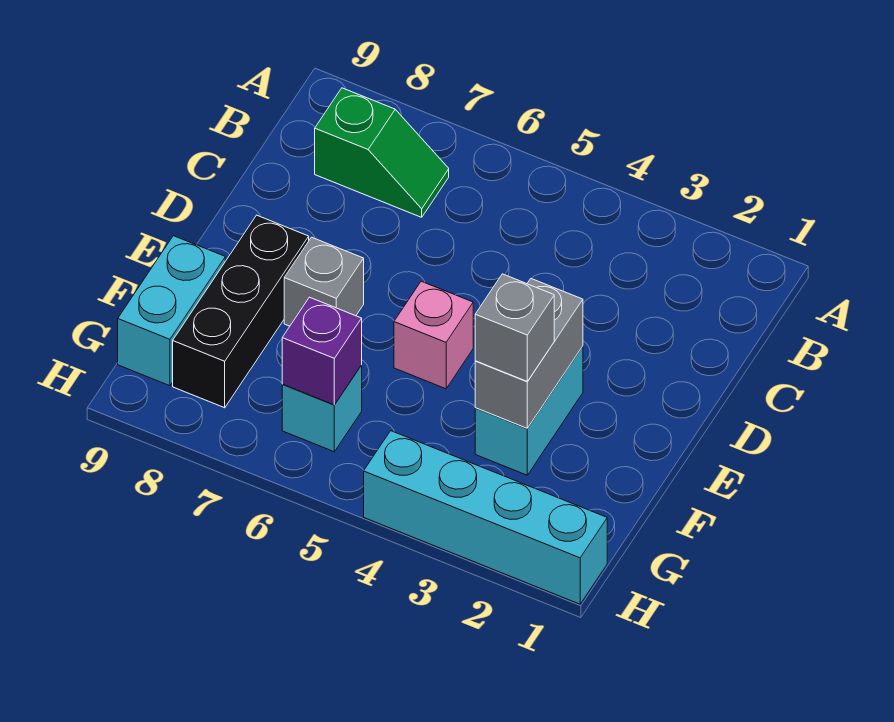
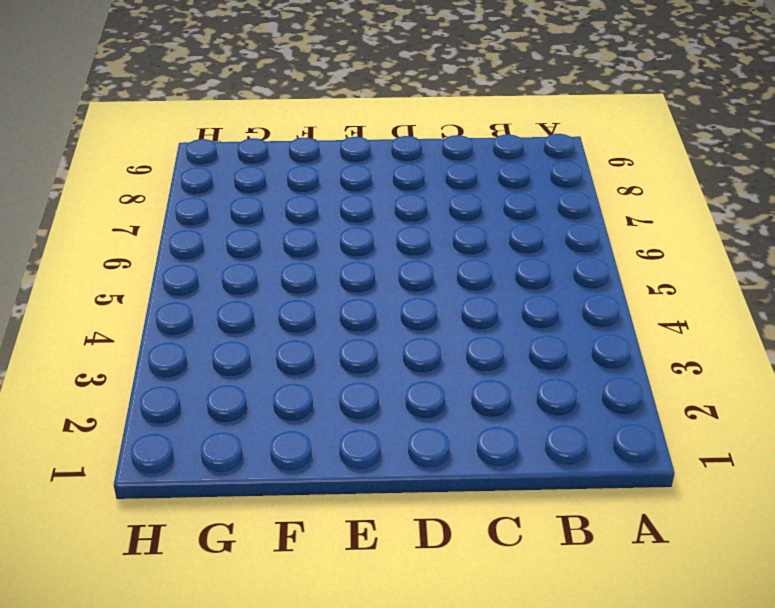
none -> green slope B7:B8 level 1 top 8
none -> cyan brick E3:F3 level 1

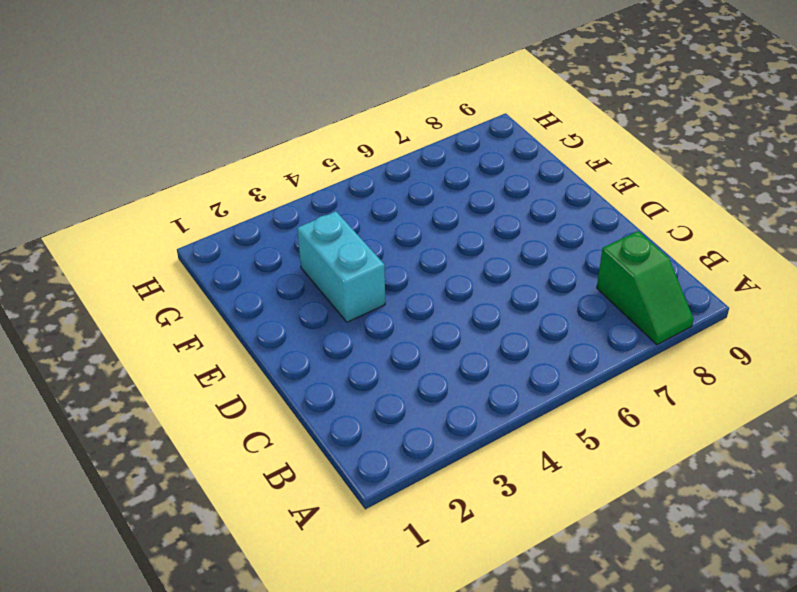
green slope A8:B8 level 1 top B -> green slope B7:B8 level 1 top 8
none -> pink brick E5 level 1
none -> grey brick E7 level 1

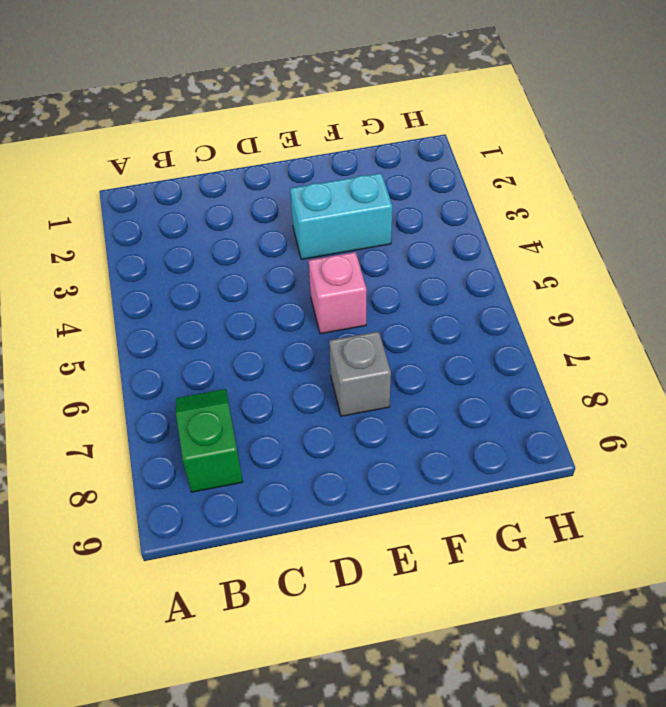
none -> black brick E8:G8 level 1
none -> cyan brick F9:G9 level 1

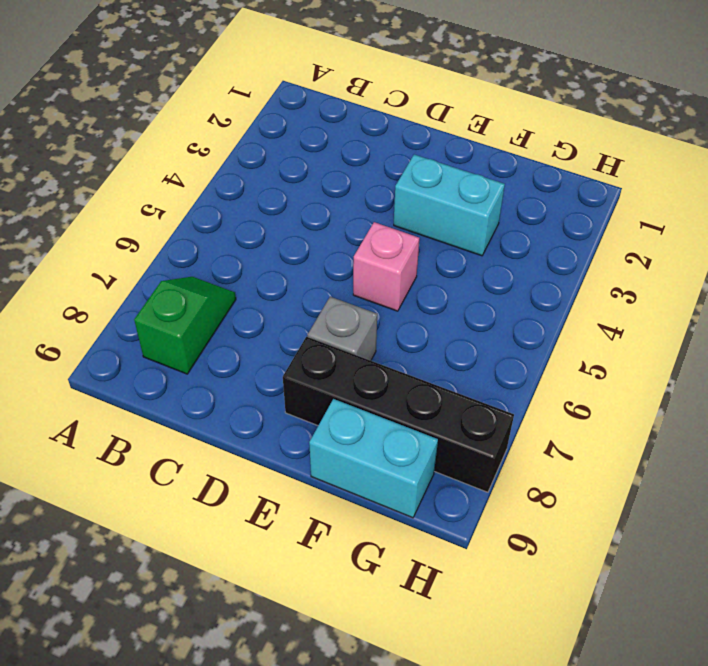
black brick E8:H8 level 1 -> black brick E8:G8 level 1
none -> cyan brick G6 level 1
none -> cyan brick H1:H4 level 1

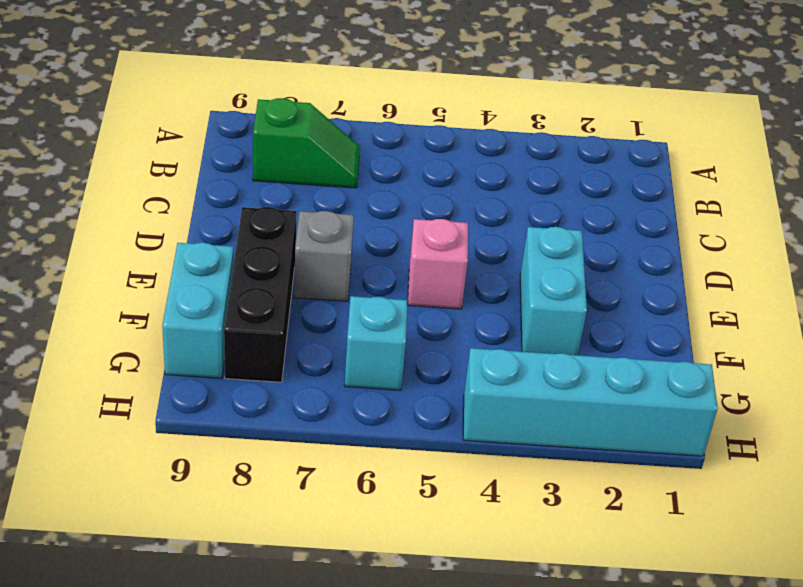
none -> grey brick E3:F3 level 2
none -> purple brick G6 level 2

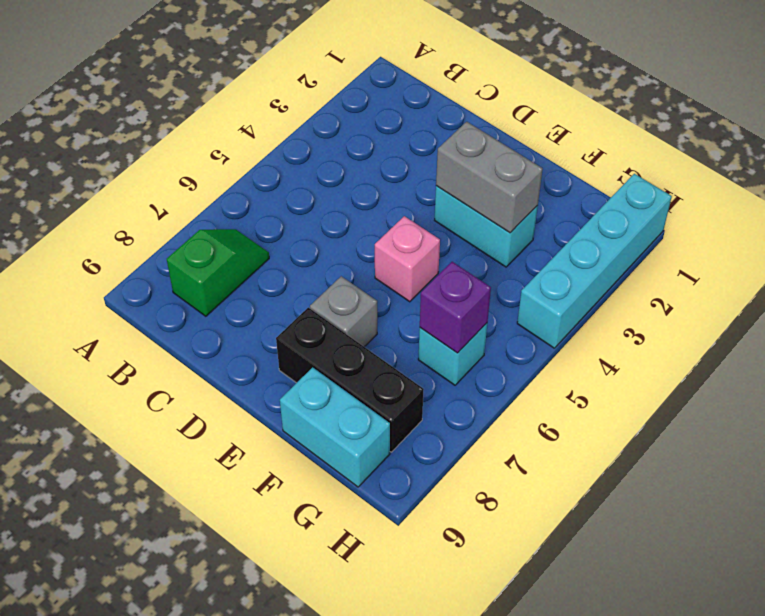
none -> grey brick F3 level 3

